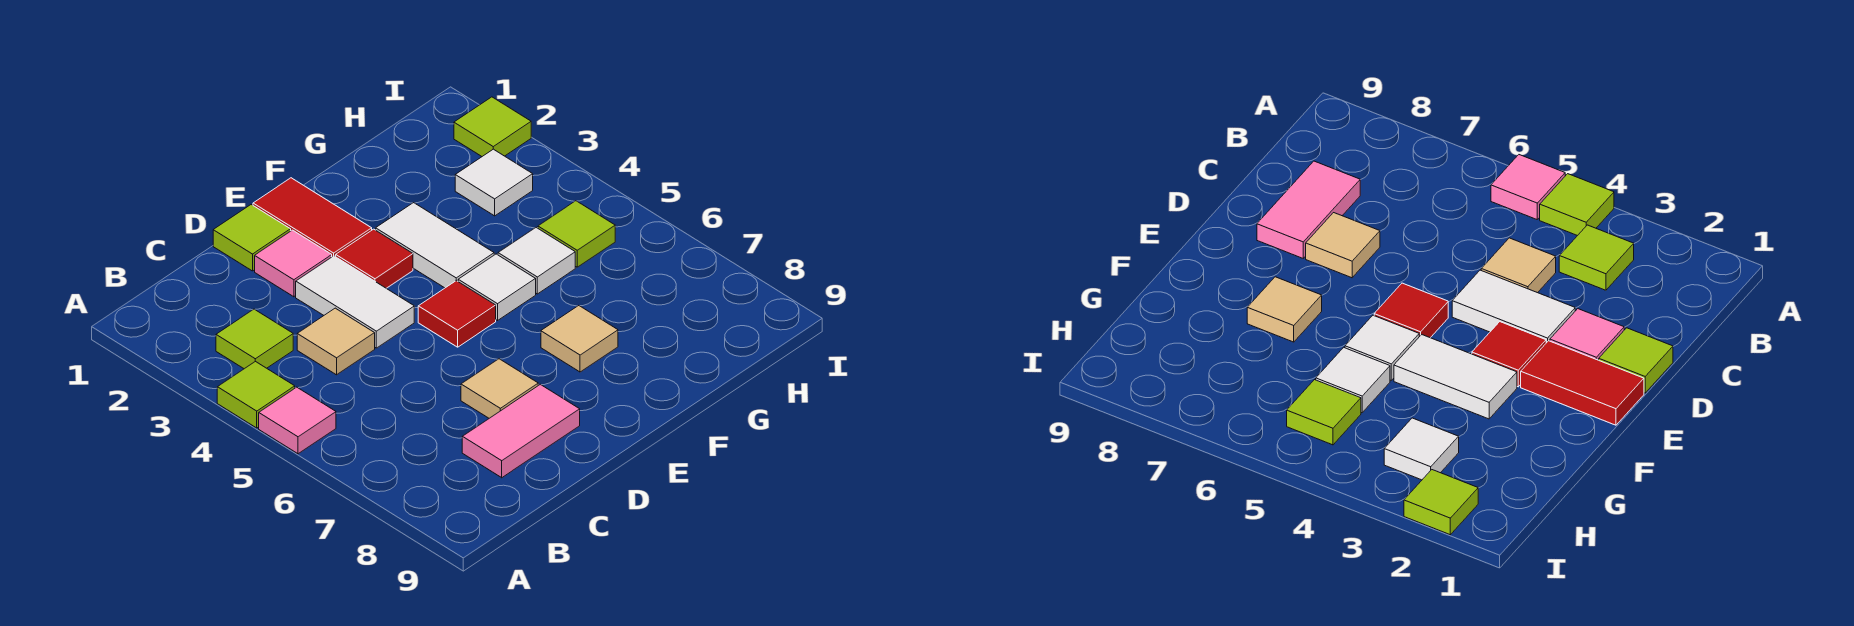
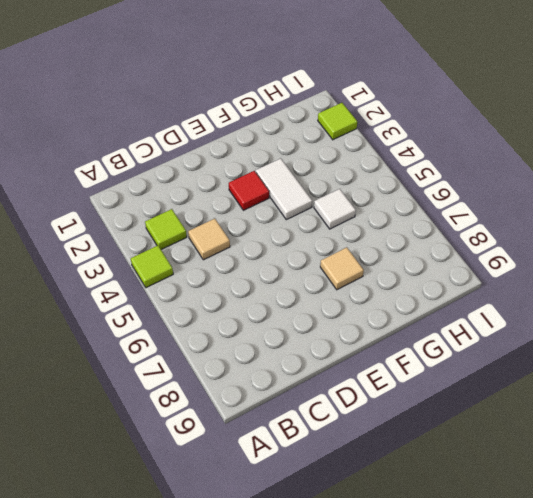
none -> pink tile A5 level 1
none -> pink tile C8:D8 level 1
none -> lime tile D1 level 1

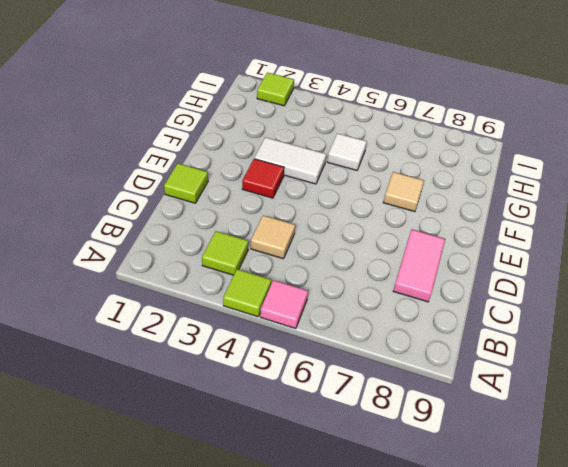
none -> pink tile D2 level 1
none -> white tile D3:D4 level 1
none -> tan tile D7 level 1

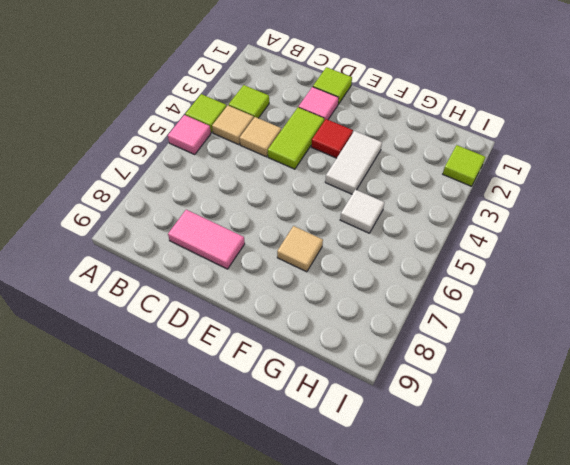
tan tile B4 level 1 -> tan tile D7 level 1
lime tile D3:D4 level 1 -> white tile D3:D4 level 1
none -> red tile E1:E2 level 1
none -> red tile E5 level 1
none -> white tile F5 level 1

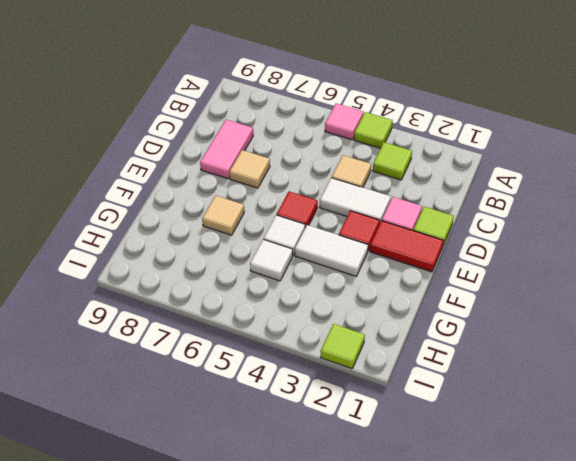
none -> white tile H3 level 1
none -> lime tile H5 level 1

